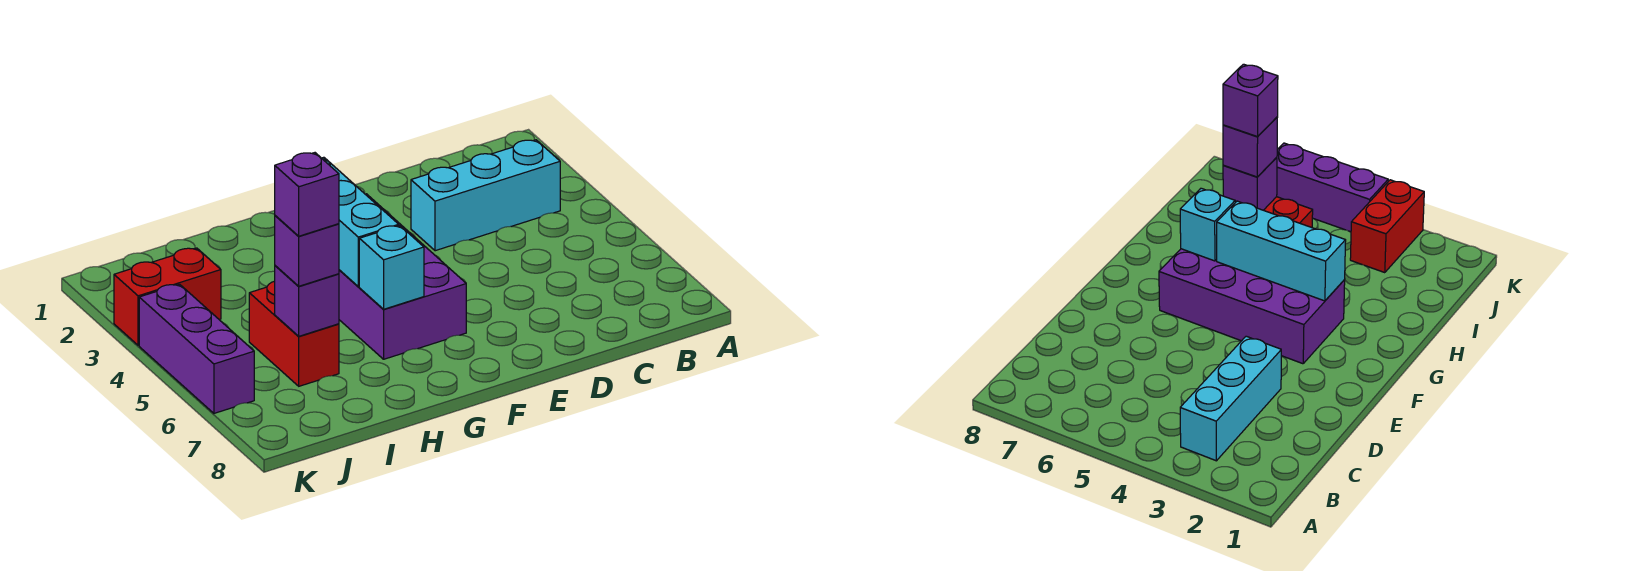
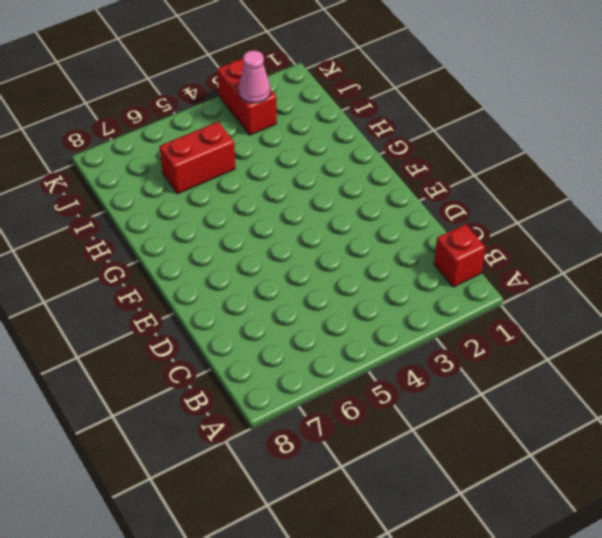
red brick B1 level 1 -> none
pink cone J3 level 2 -> none
none -> cyan brick B3:D3 level 1
none -> purple brick F3:G6 level 1

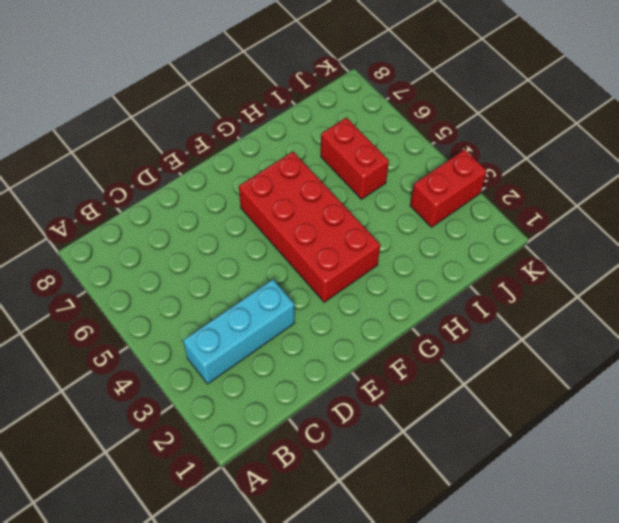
red brick F3:G6 level 1 -> purple brick F3:G6 level 1
none -> purple brick K4:K6 level 1
none -> cyan brick G3:G5 level 2

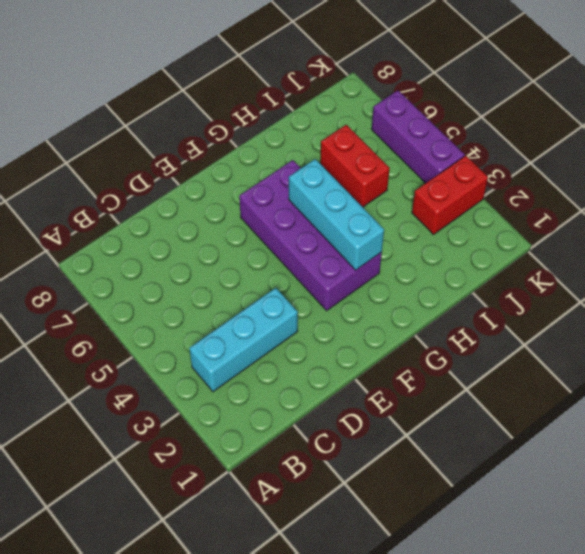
none -> cyan brick G6 level 2
none -> purple brick I6 level 2

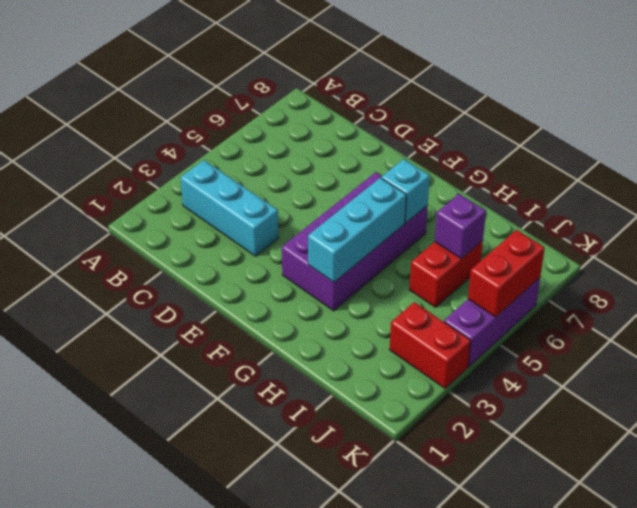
red brick K5:K6 level 2 -> none
none -> purple brick I6 level 3
none -> purple brick I6 level 4

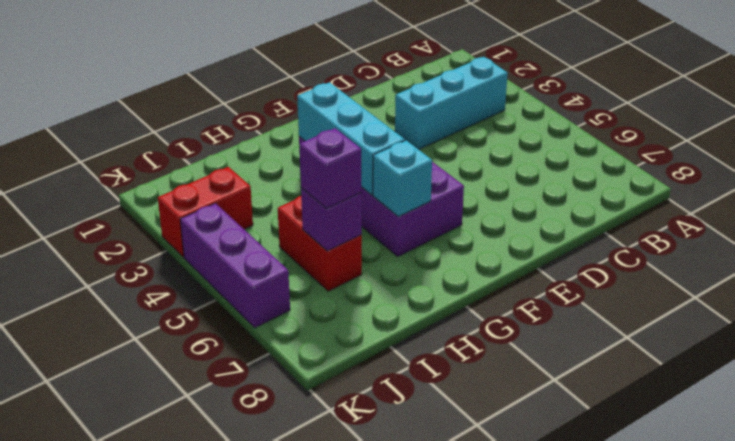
none -> purple brick I6 level 4

